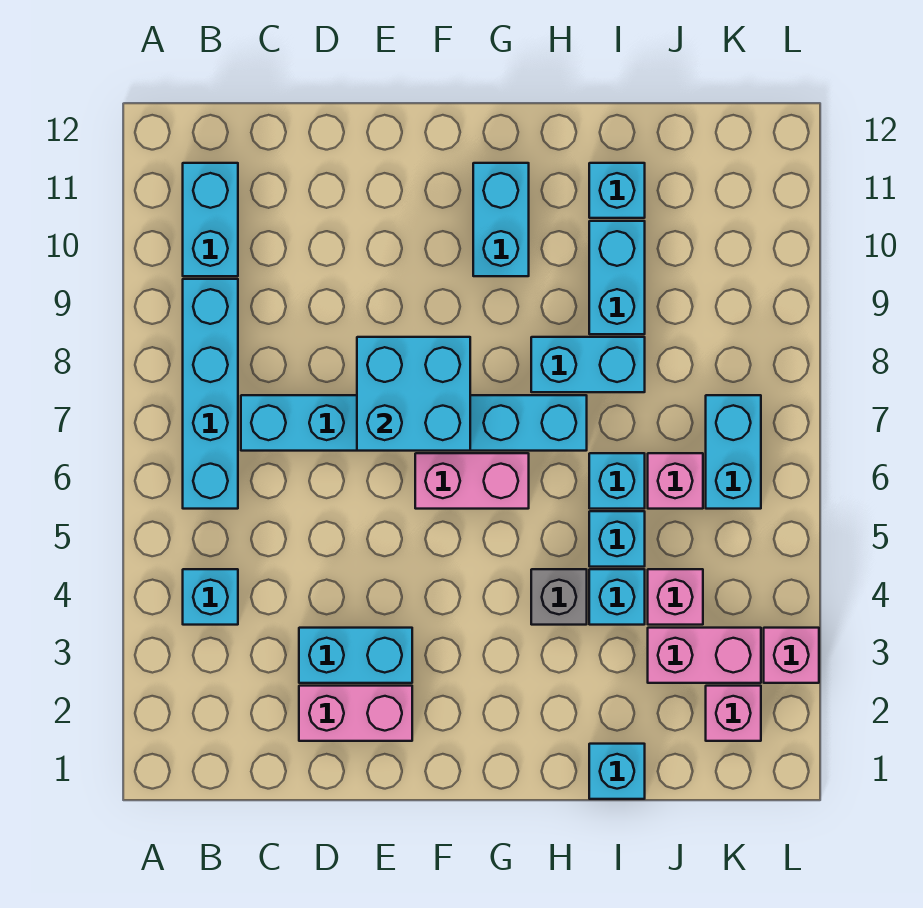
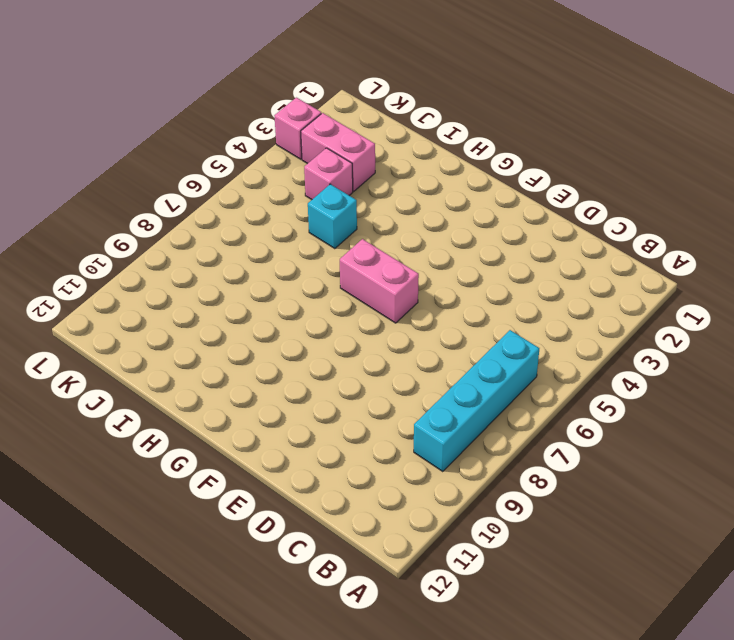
none -> cyan brick B4 level 1
none -> cyan brick B10:B11 level 1
none -> cyan brick C7:H7 level 1

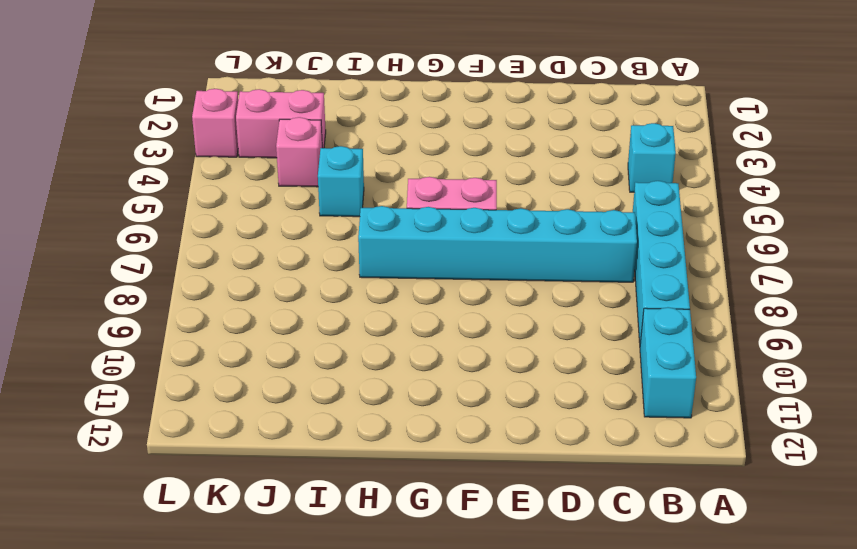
none -> pink brick D2:E2 level 1
none -> cyan brick D3:E3 level 1
none -> cyan brick G10:G11 level 1

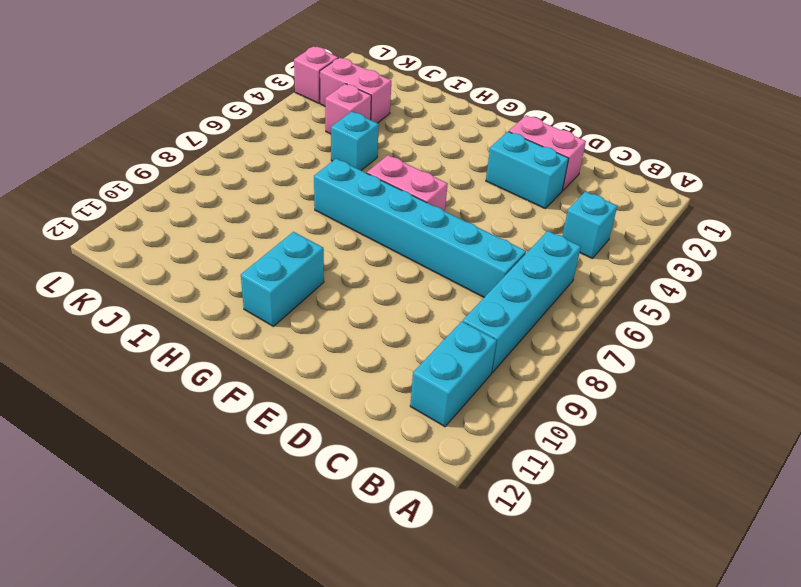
none -> grey brick H4 level 1
none -> cyan brick H8:I8 level 1
none -> cyan brick I1 level 1

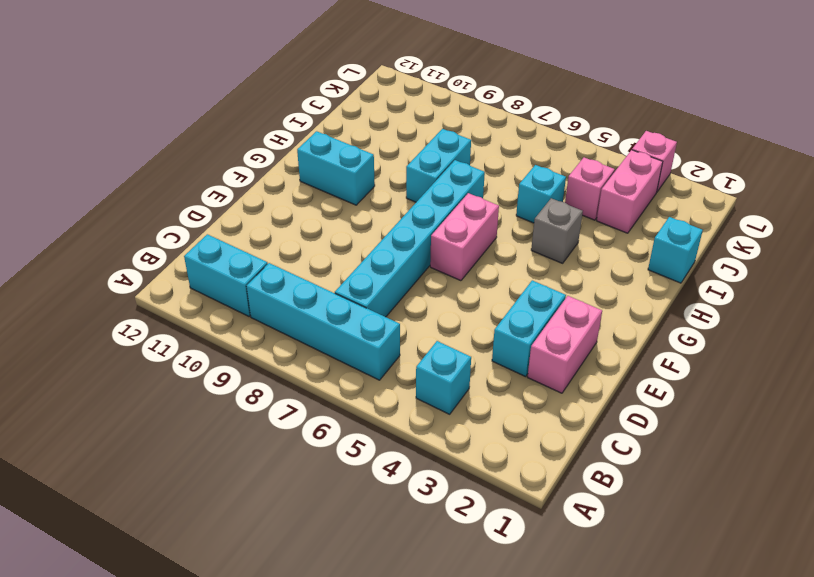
none -> cyan brick I4 level 1
none -> cyan brick I6 level 1
none -> cyan brick I9:I10 level 1

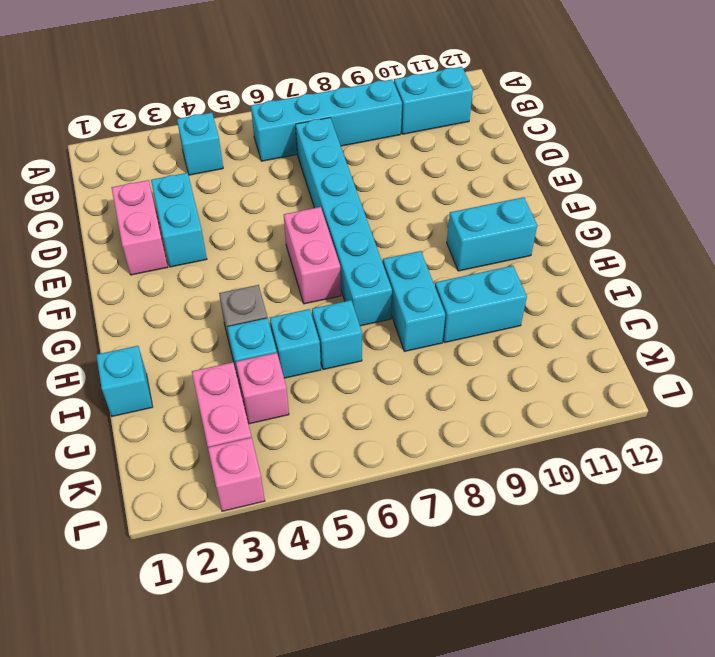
none -> cyan brick I11 level 1
none -> pink brick J6 level 1
none -> pink brick K2 level 1

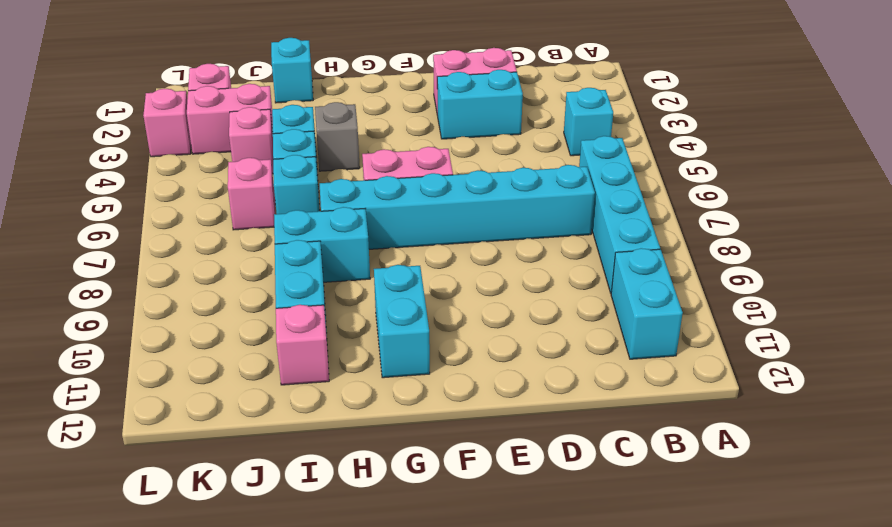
pink brick I11 level 1 -> cyan brick I11 level 1
none -> cyan brick K6:K7 level 1
none -> cyan brick E7:F8 level 2

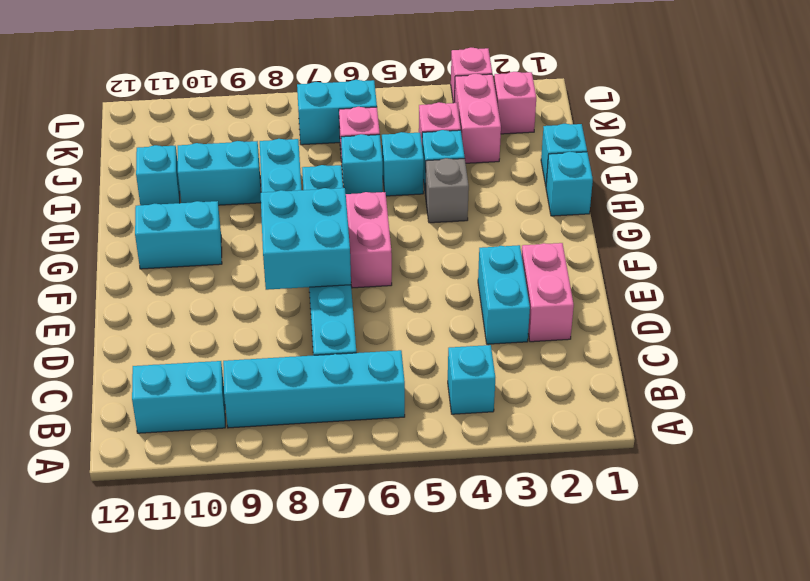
cyan brick H1 level 1 -> none

